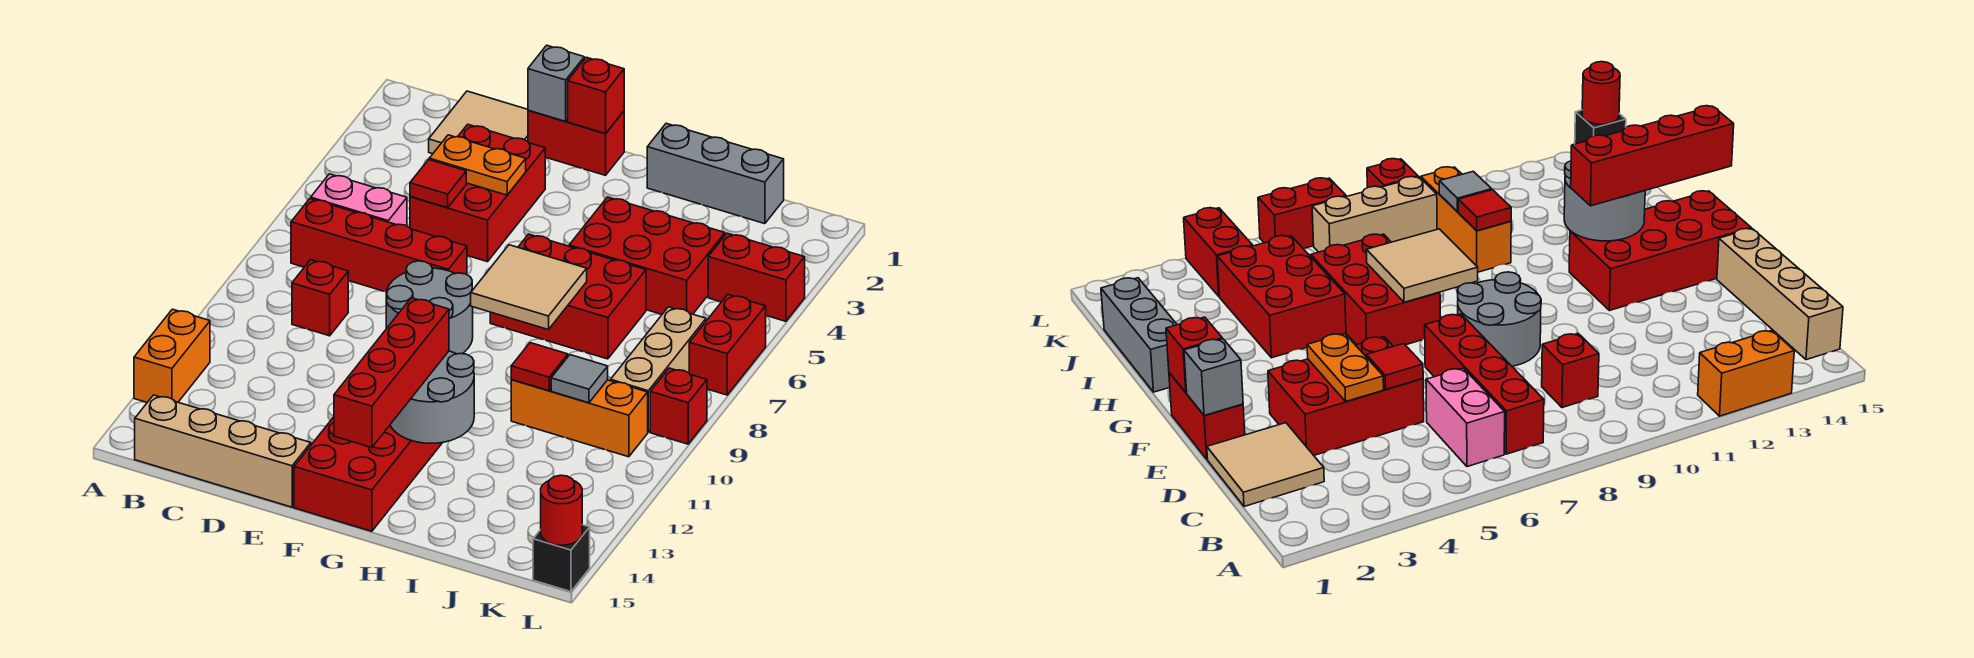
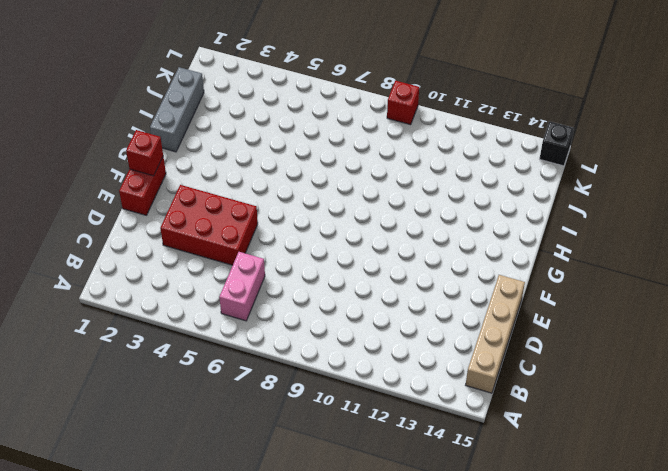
none -> orange brick A12:A13 level 1
none -> red brick B7:E7 level 1
none -> tan tile C1:D2 level 1

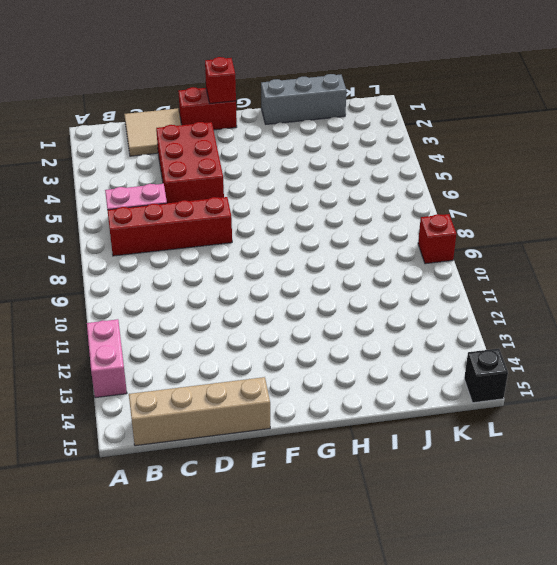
pink brick A12:A13 level 1 -> orange brick A12:A13 level 1
none -> red brick C9 level 1
none -> grey round brick E8:F9 level 1
none -> red brick F12:G15 level 1

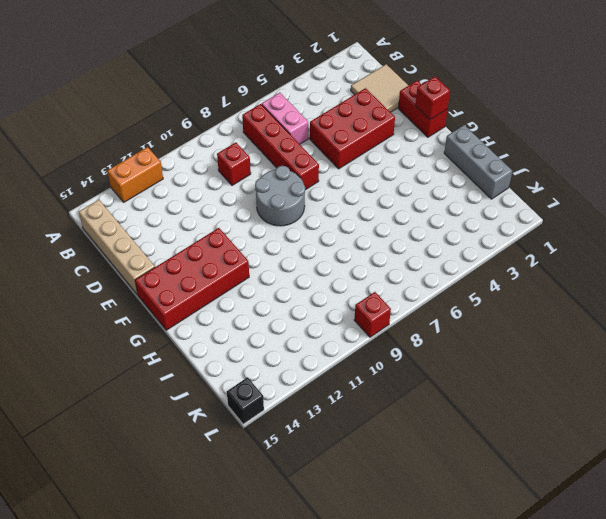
none -> red brick G6:I7 level 1
none -> red brick H4:J5 level 1
none -> orange brick I10:K10 level 1

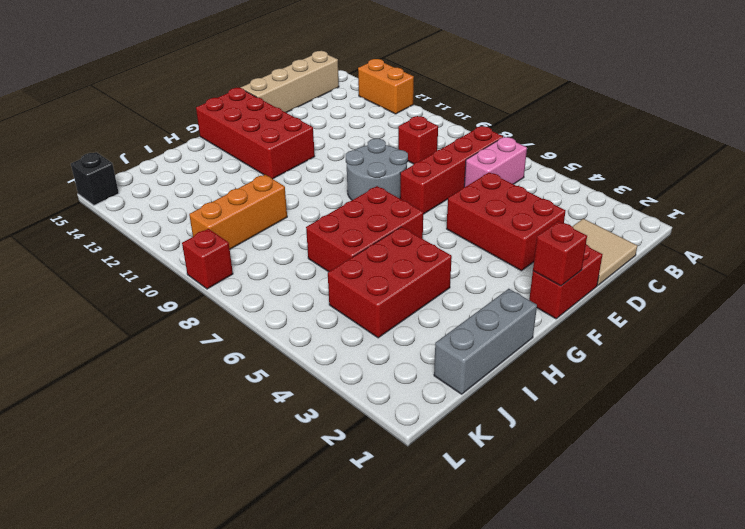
none -> red brick K4:L4 level 1
none -> tan brick K7:K9 level 1
none -> red brick L6:L7 level 1

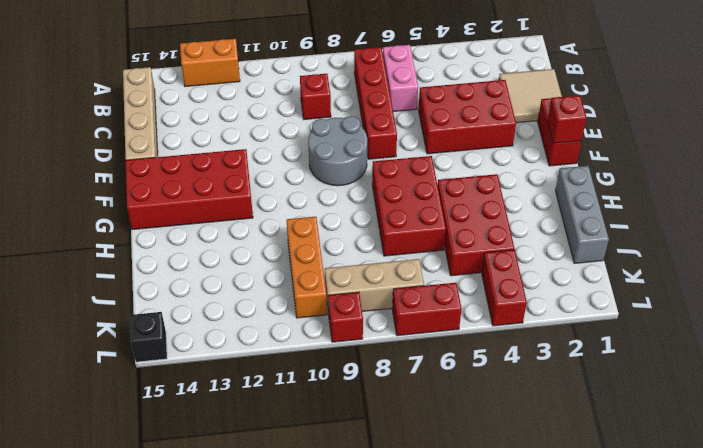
none -> orange plate D4:E4 level 2
none -> red tile D5 level 2
none -> grey brick E1 level 2

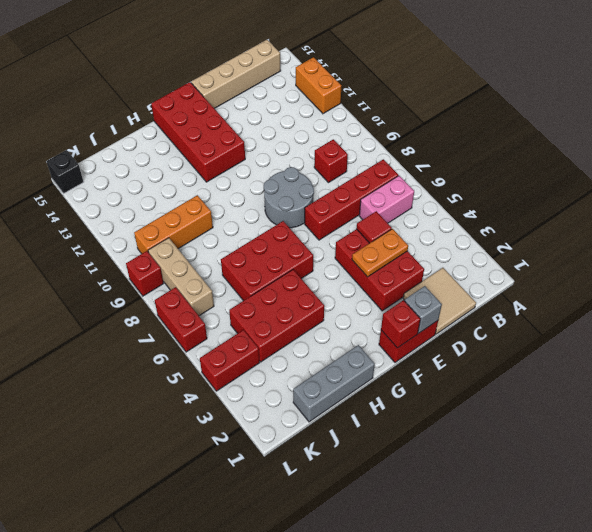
none -> tan tile G7:H8 level 2
none -> grey round brick G12:H13 level 2
none -> red tile I10 level 2

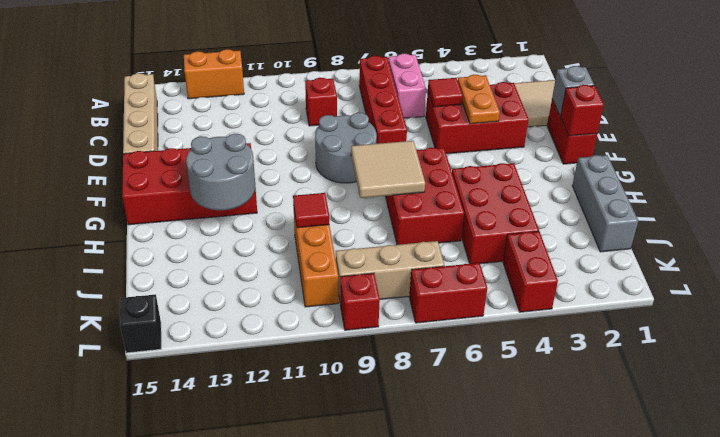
none -> grey tile J10 level 2
none -> red round brick L15 level 2
none -> red brick G12:G15 level 3

